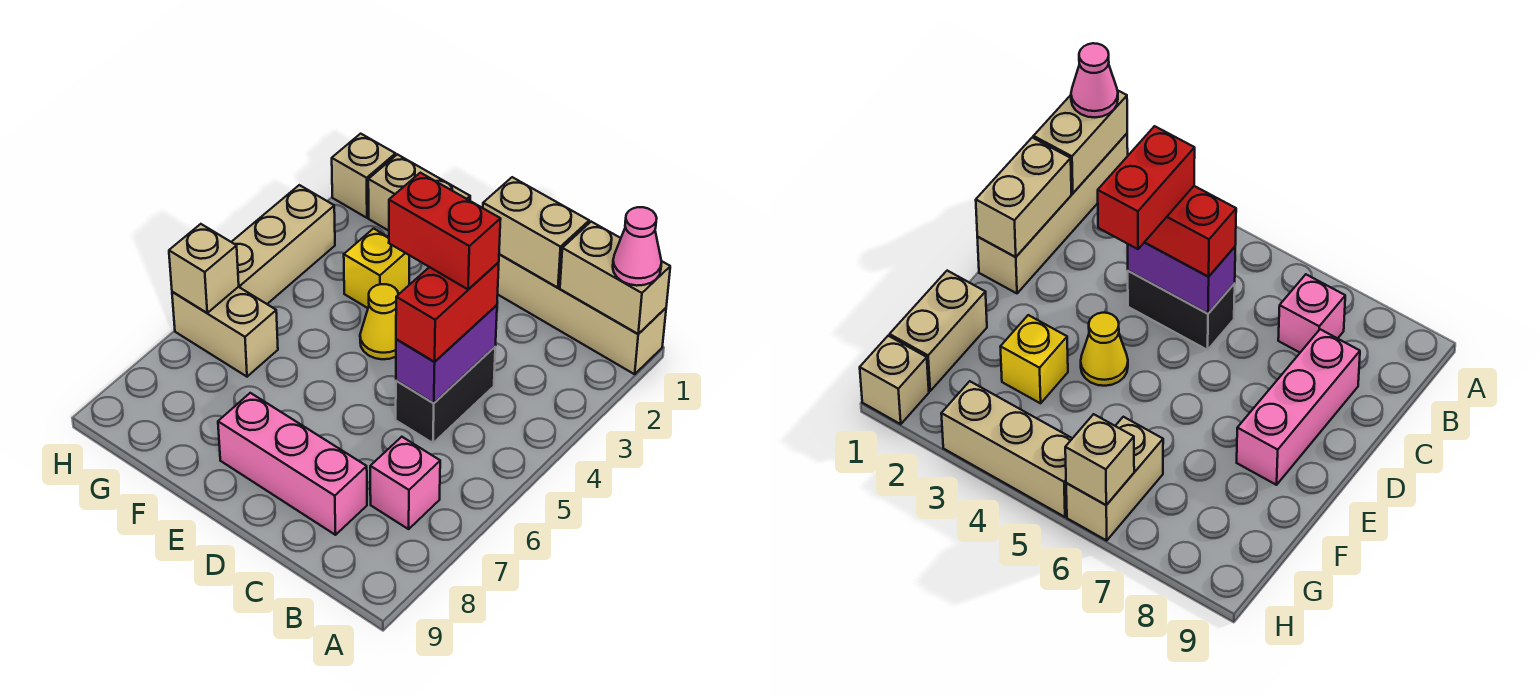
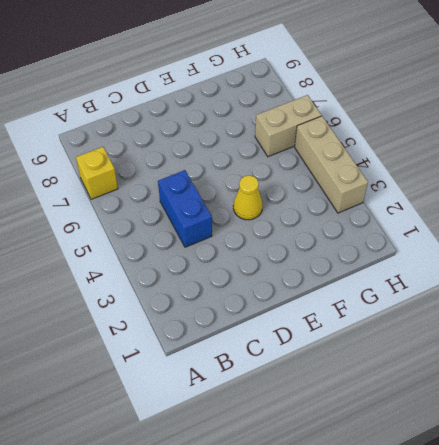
yellow brick A7 level 1 -> yellow brick F3 level 1
blue brick C4:C5 level 1 -> black brick C4:C5 level 1
none -> tan brick A1:D1 level 1
none -> pink brick B7 level 1
none -> pink brick C8:E8 level 1

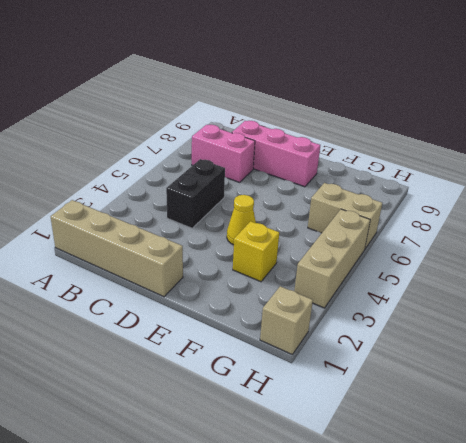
pink brick B7:C7 level 1 -> pink brick B7 level 1
none -> tan brick F1:G1 level 1
none -> tan brick A1:B1 level 2
none -> tan brick C1:D1 level 2

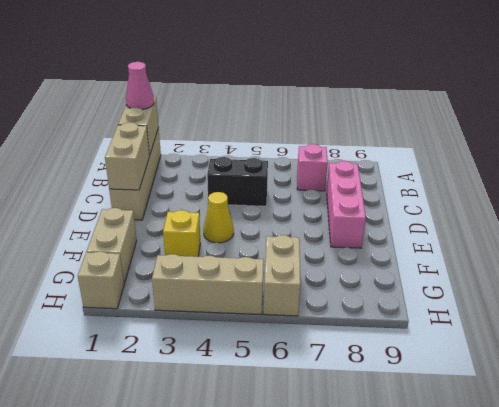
none -> purple brick C4:C5 level 2
none -> tan brick H6 level 2
none -> red brick C4:C5 level 3

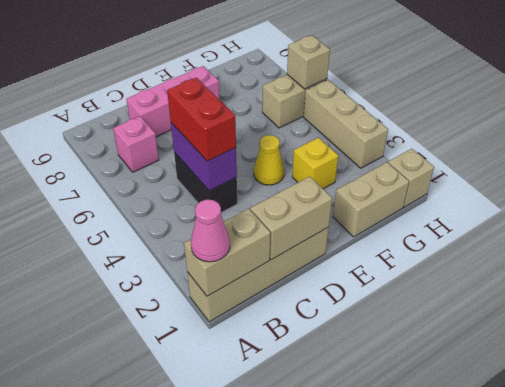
none -> red brick C4:D4 level 4

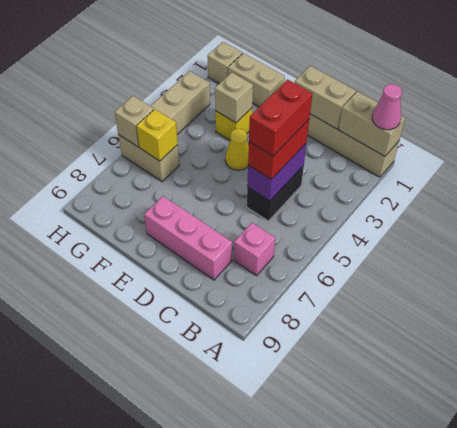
red brick C4:C5 level 4 -> red brick C4:D4 level 4
tan brick F3 level 2 -> none
yellow brick G6 level 2 -> none

